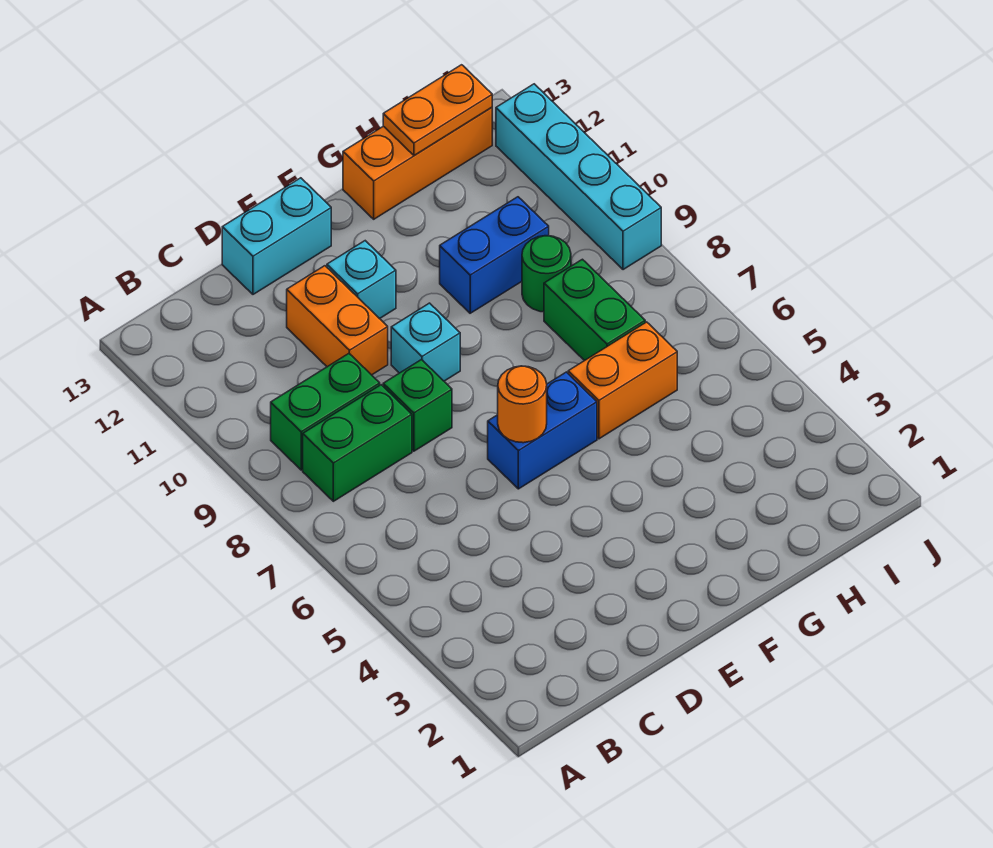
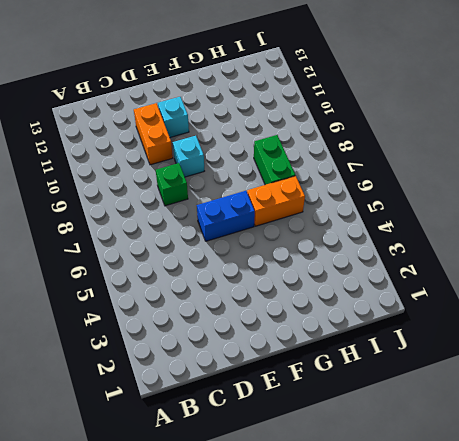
none -> green brick B8:C8 level 1
none -> green brick B9:C9 level 1
none -> cyan brick D13:E13 level 1

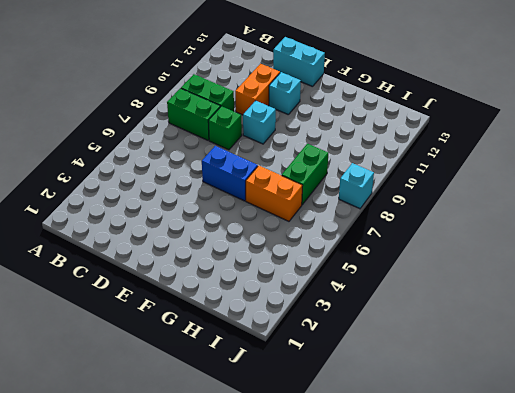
cyan brick J8 level 1 -> none
none -> blue brick G10:H10 level 1
none -> orange brick G13:I13 level 1
none -> green round brick H9 level 1

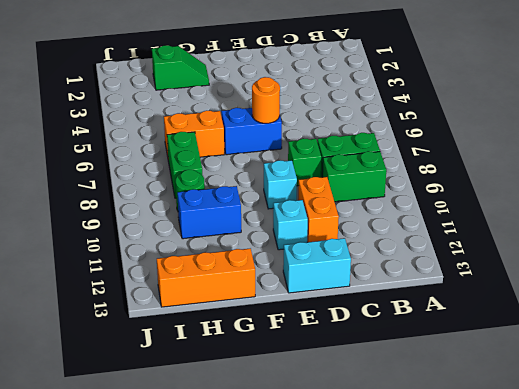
green slope G2:H2 level 1 top H -> none
none -> cyan brick J9:J12 level 1
none -> orange plate H13:I13 level 2

